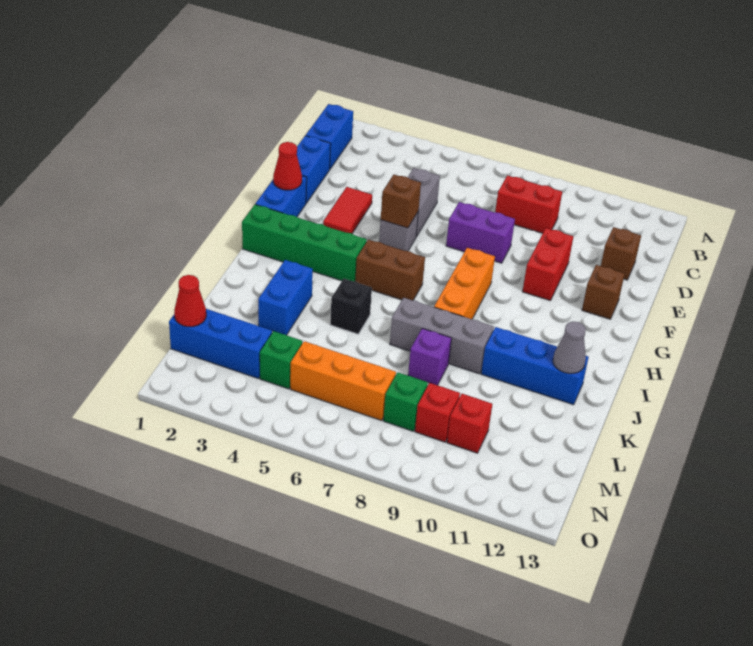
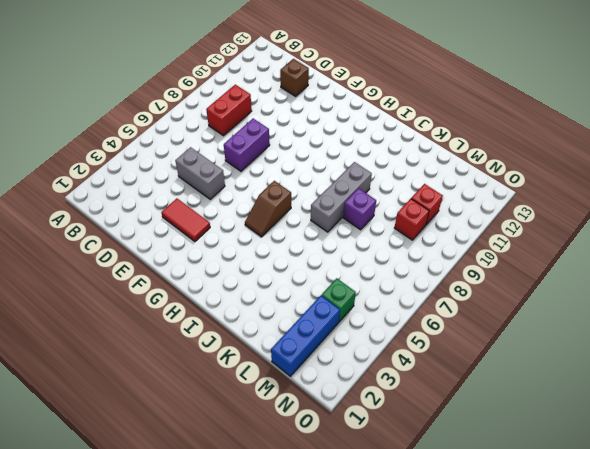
brown slope H5:H6 level 1 top 6 -> brown brick H5:H6 level 1
none -> blue brick B1:C1 level 1
none -> blue brick D1:E1 level 1
none -> red brick E10:F10 level 1

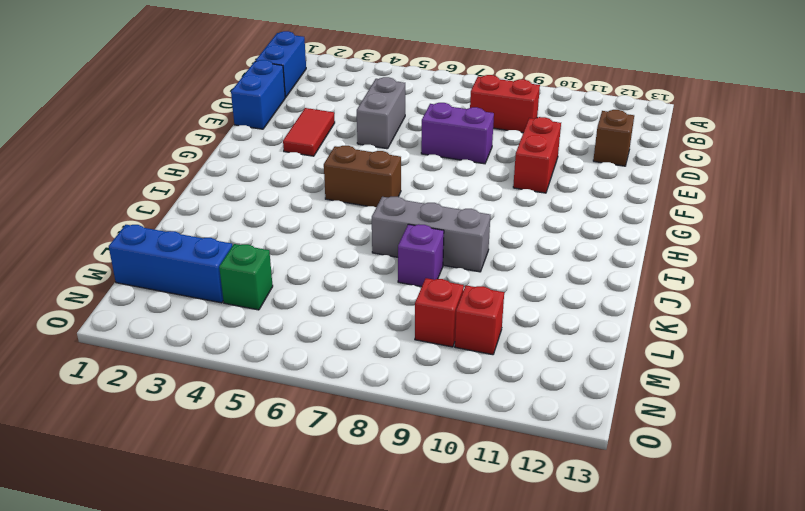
none -> blue brick F1:G1 level 1
none -> grey brick F5 level 1
none -> brown brick F12 level 1

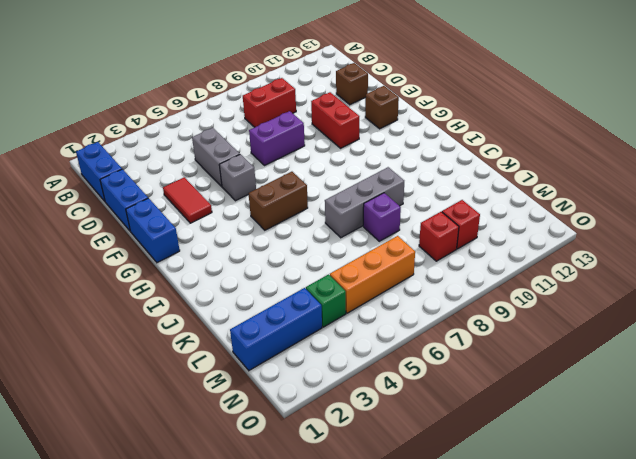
none -> orange brick G8:I8 level 1
none -> green brick H1:H4 level 1
none -> blue brick J3:K3 level 1

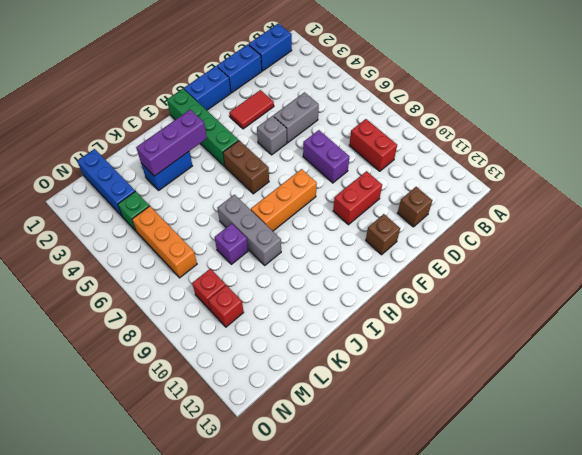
purple brick I3:K3 level 2 -> none
none -> black brick J5 level 1
none -> blue brick J10:J12 level 1
none -> green brick M8 level 1

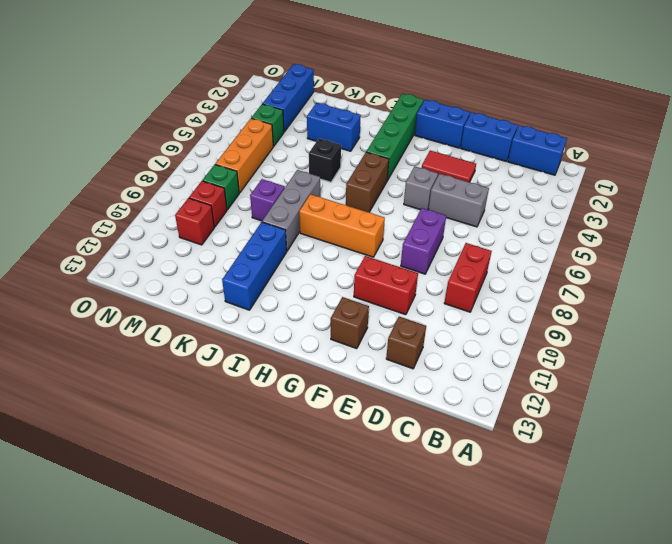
none -> red cone F1 level 2
none -> brown brick F5 level 2
none -> grey cone J12 level 2

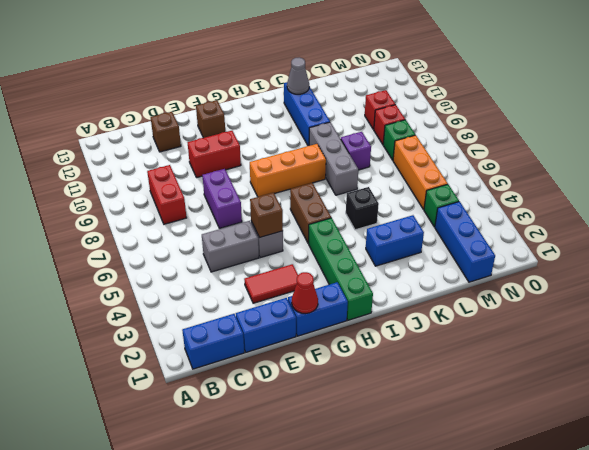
none -> red cone M1 level 2

